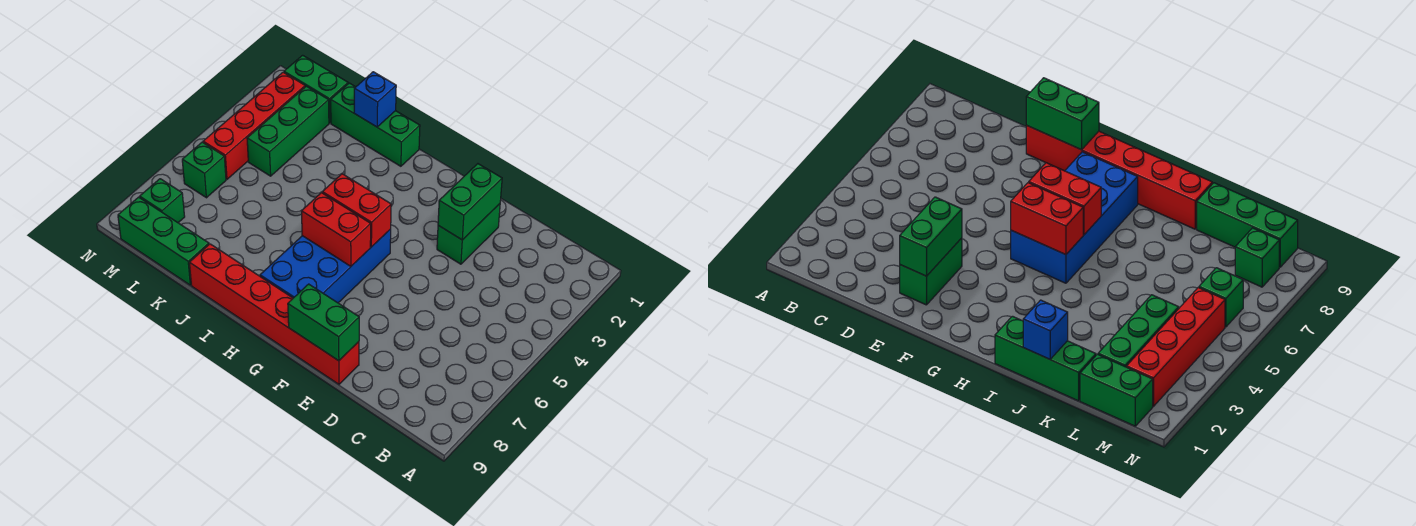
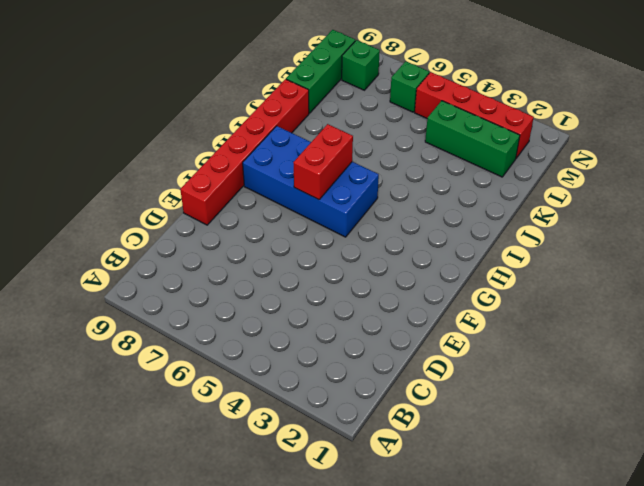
none -> green brick E2:E3 level 1
none -> green brick I1:K1 level 1
none -> green brick L1:M1 level 1

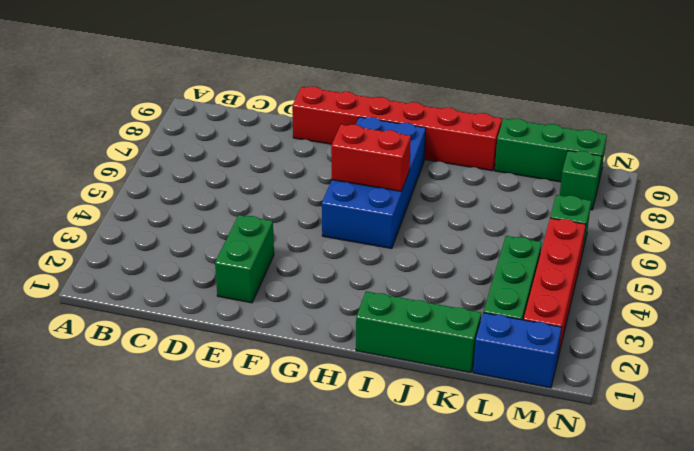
blue brick L1:M1 level 1 -> green brick L1:M1 level 1
none -> green brick E2:E3 level 2
none -> green brick E9:F9 level 2
none -> red brick G5:H5 level 2

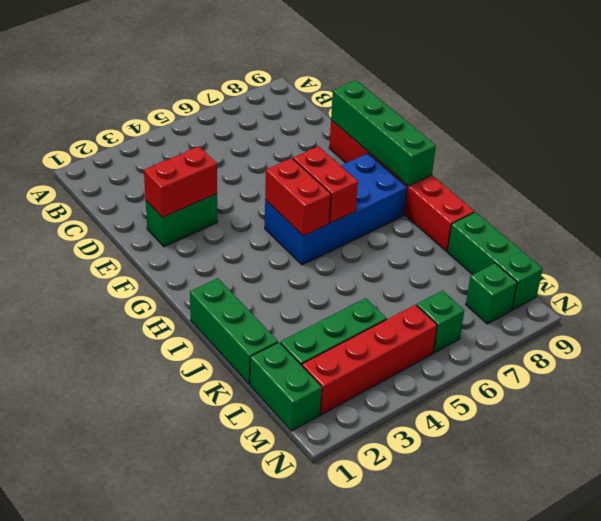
red brick E2:E3 level 2 -> green brick E2:E3 level 2
green brick E9:H9 level 2 -> green brick E9:F9 level 2
none -> blue brick J1 level 2

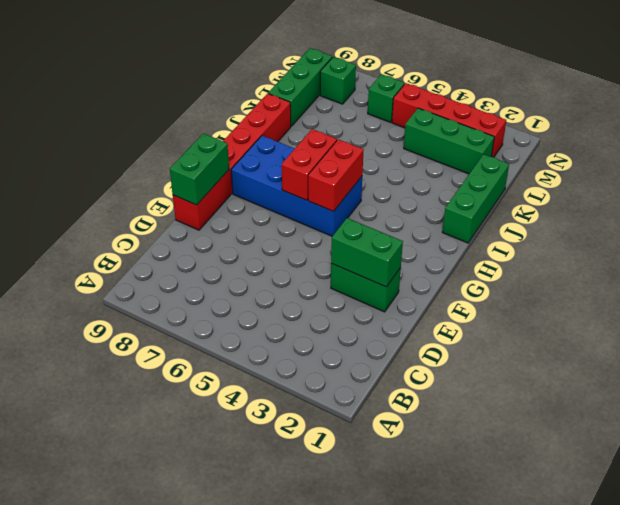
none -> green brick L1:M1 level 1
none -> blue brick J1 level 2

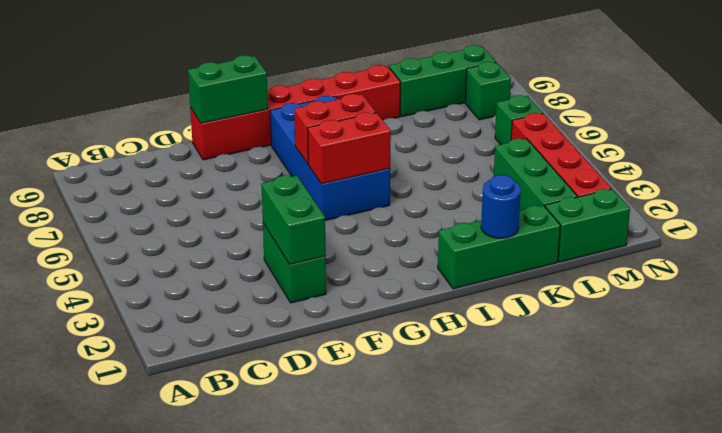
blue round brick J1 level 2 -> blue brick J1 level 2

